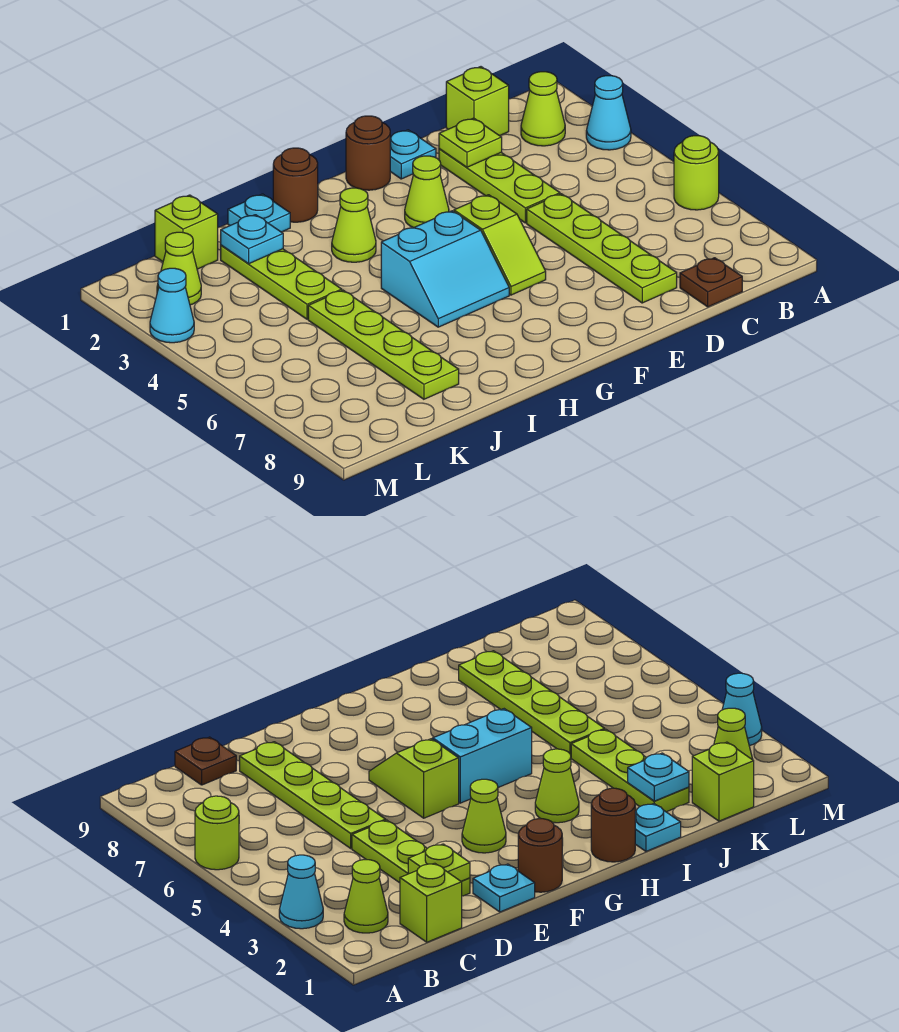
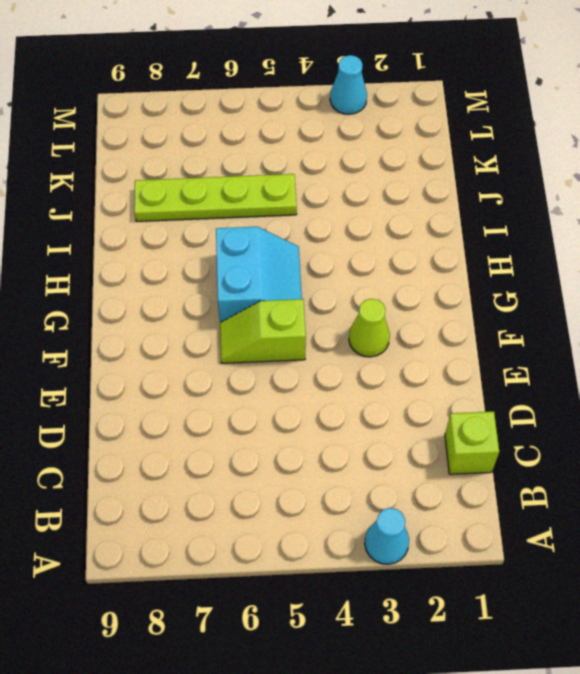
cyan slope G5:H6 level 1 top 6 -> cyan slope G5:H6 level 1 top 5
none -> lime round brick A6 level 1
none -> lime cone B2 level 1
none -> brown plate C9 level 1

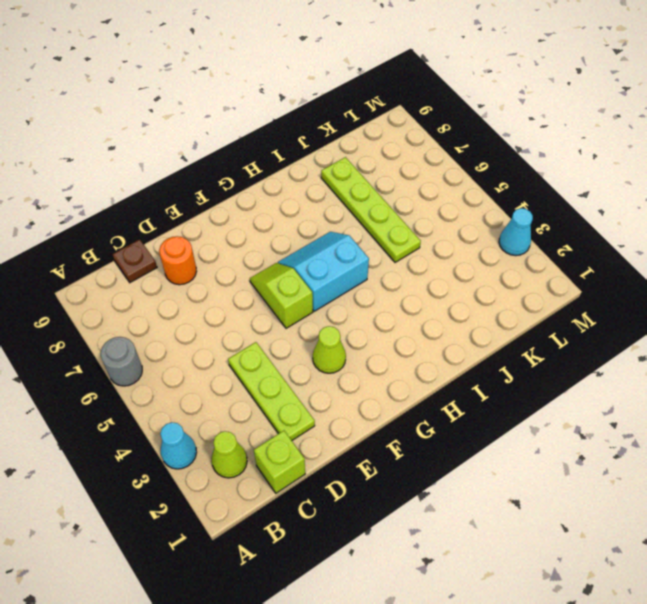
grey round brick A6 level 1 -> lime round brick A6 level 1
orange round brick D8 level 1 -> lime plate D5:D8 level 1
none -> cyan plate E1 level 1
none -> brown round brick F1 level 1
none -> brown round brick H1 level 1

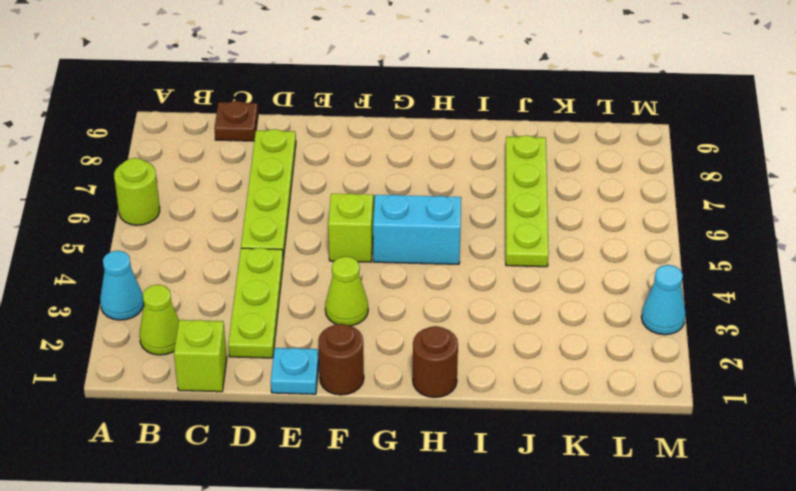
none -> lime cone H3 level 1
none -> cyan plate I1 level 1
none -> lime plate J2:J4 level 1

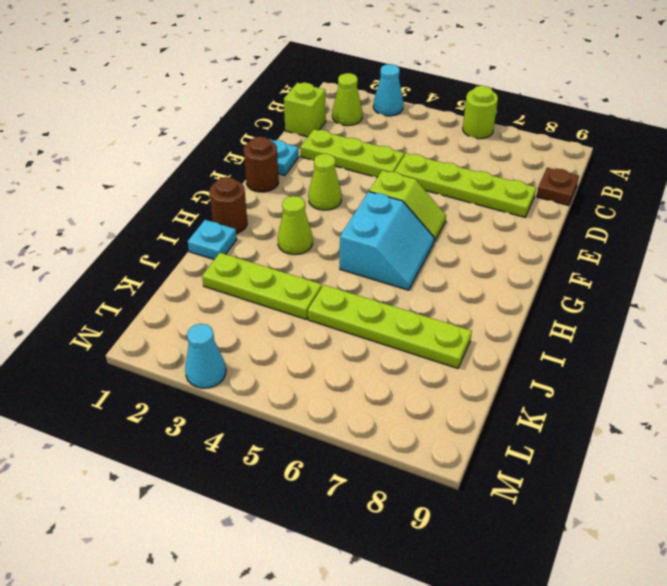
none -> lime brick K1 level 1
none -> lime cone L2 level 1
none -> lime plate D2 level 2

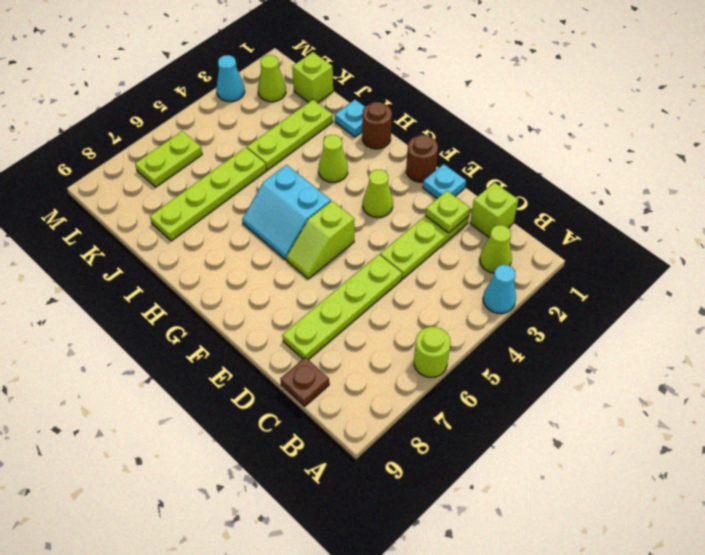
lime plate L6:L7 level 1 -> none
none -> cyan plate J2 level 2

